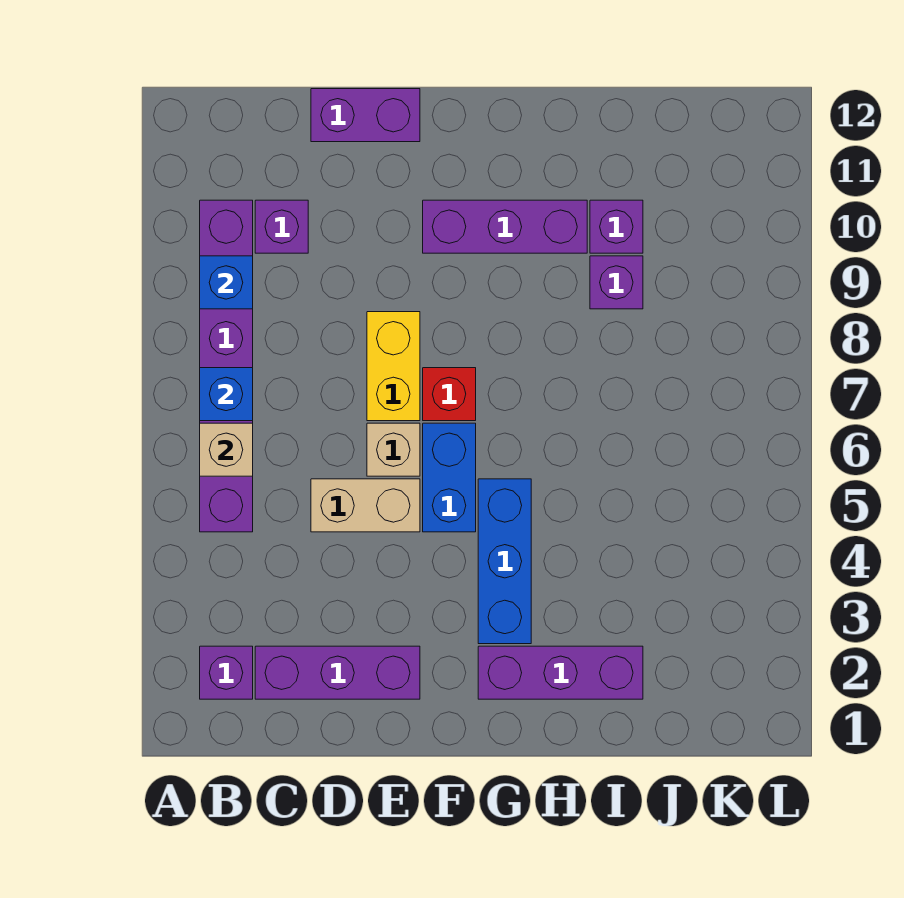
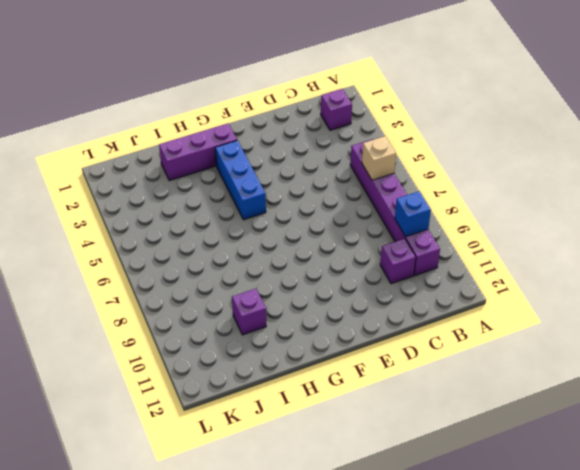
none -> purple brick C2:E2 level 1
none -> tan brick D5:E5 level 1
none -> purple brick D12:E12 level 1

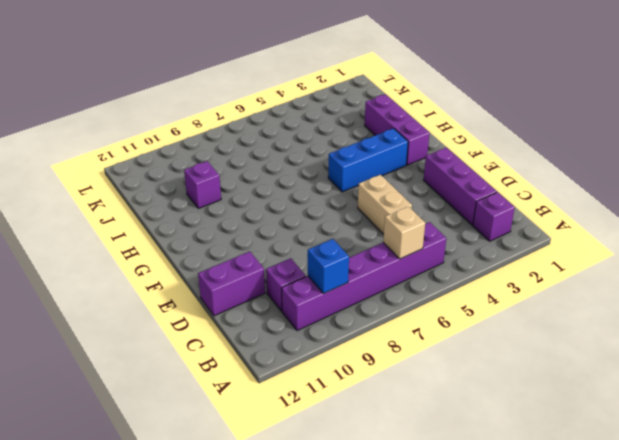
purple brick D11:D12 level 1 -> purple brick D12:E12 level 1
none -> tan brick E6 level 1
none -> yellow brick E7:E8 level 1
none -> blue brick F5:F6 level 1

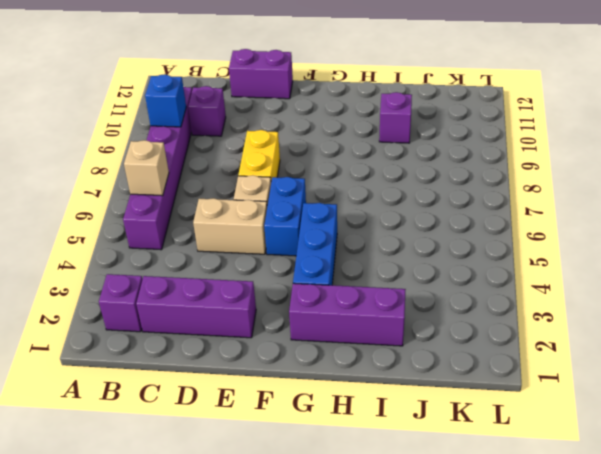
none -> red brick F7 level 1
none -> purple brick F10:H10 level 1
none -> purple brick I9 level 1

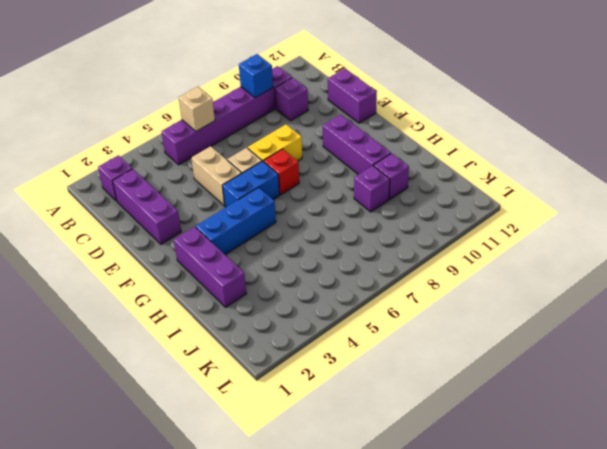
none -> blue brick B7 level 2

